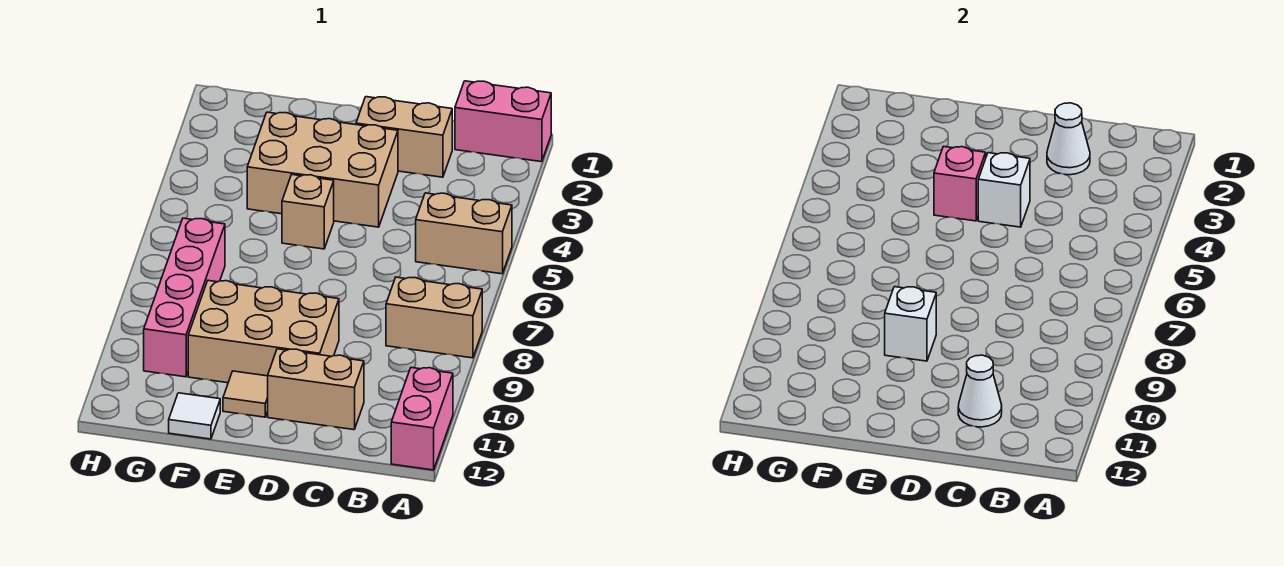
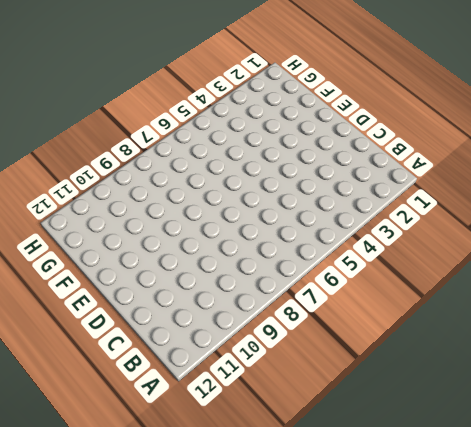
none -> pink brick A1:B1 level 1
none -> tan brick A5:B5 level 1
none -> tan brick A8:B8 level 1

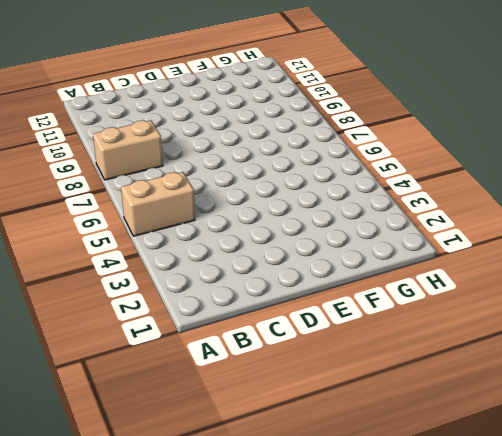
none -> pink brick A1:B1 level 1
none -> pink brick A11:A12 level 1
none -> tan brick C2:D2 level 1

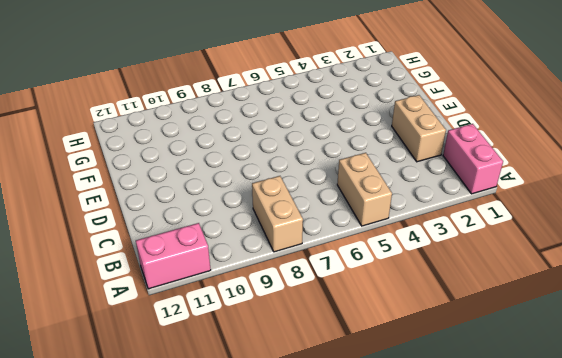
none -> tan brick C11:D11 level 1
none -> tan brick D3:F4 level 1
none -> tan brick D9:F10 level 1

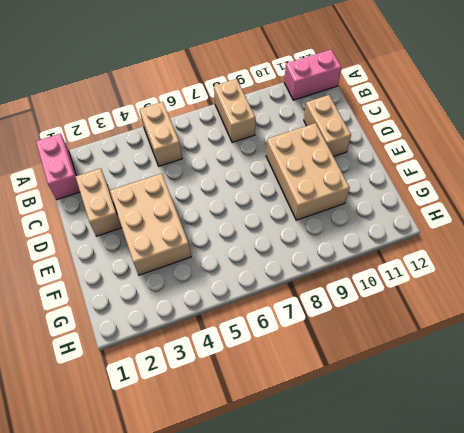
none -> tan brick E5 level 1
none -> tan tile E11 level 1
none -> white tile F12 level 1

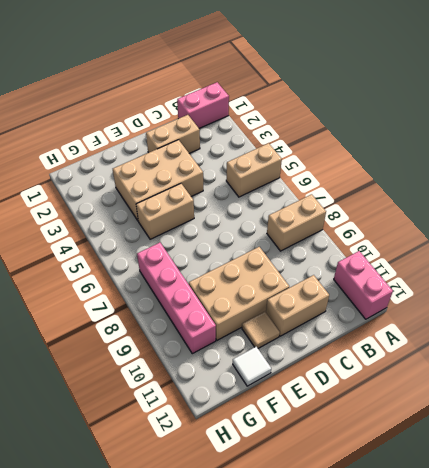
tan brick E5:F5 level 1 -> tan brick E5 level 1
none -> white cone C2 level 2
none -> white cone C11 level 2
none -> white brick D4 level 2

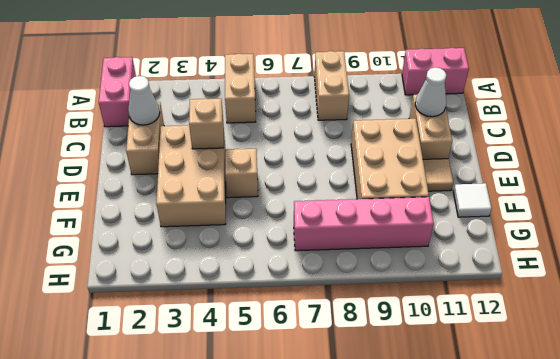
tan brick D4 level 2 -> white brick D4 level 2
none -> pink brick E4 level 2
none -> white brick E9 level 2

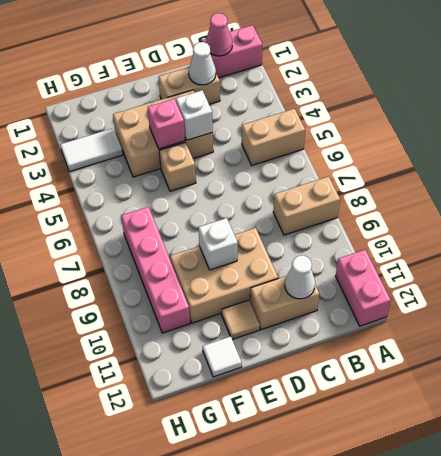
pink cone B1 level 2 -> none
white tile G3:H3 level 1 -> none

